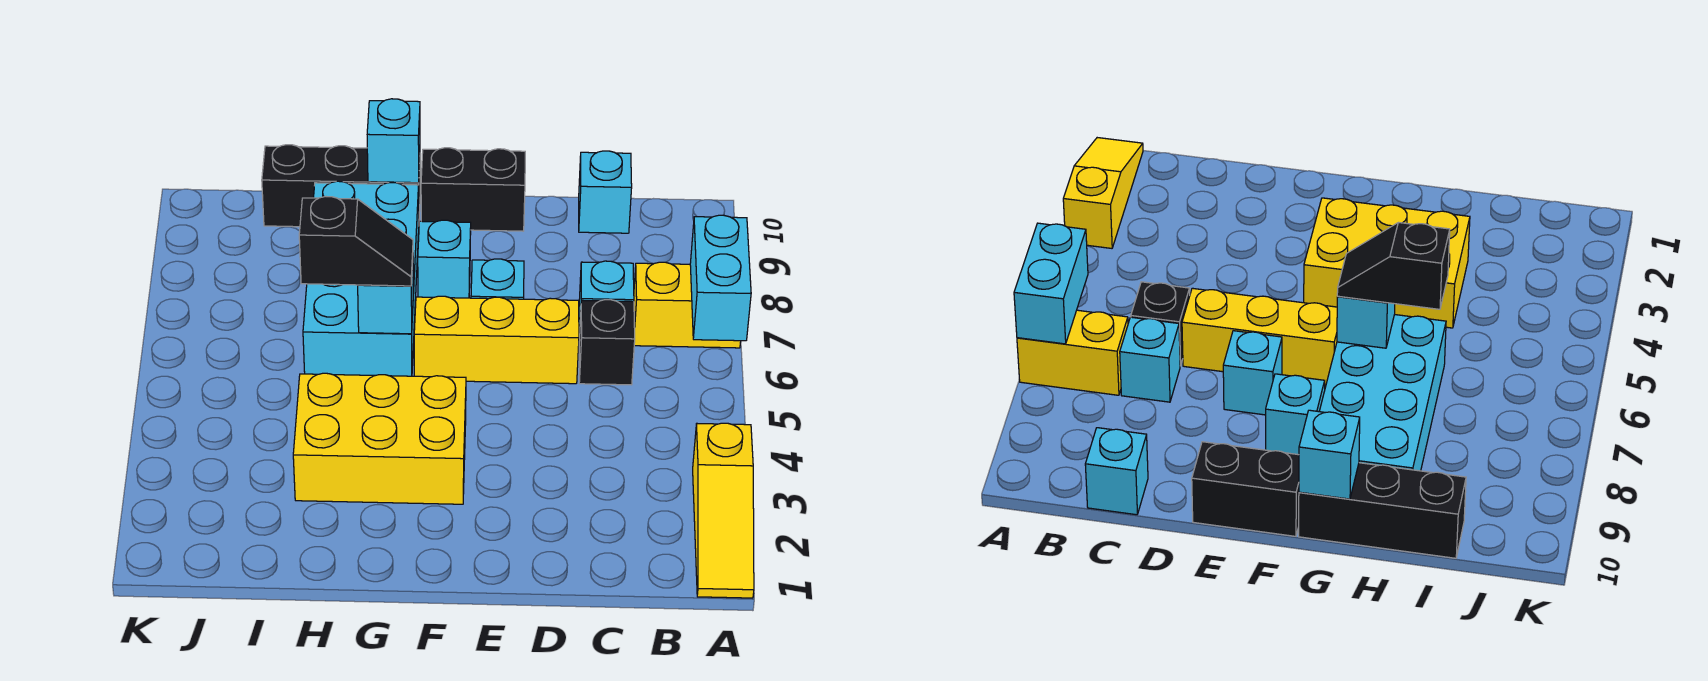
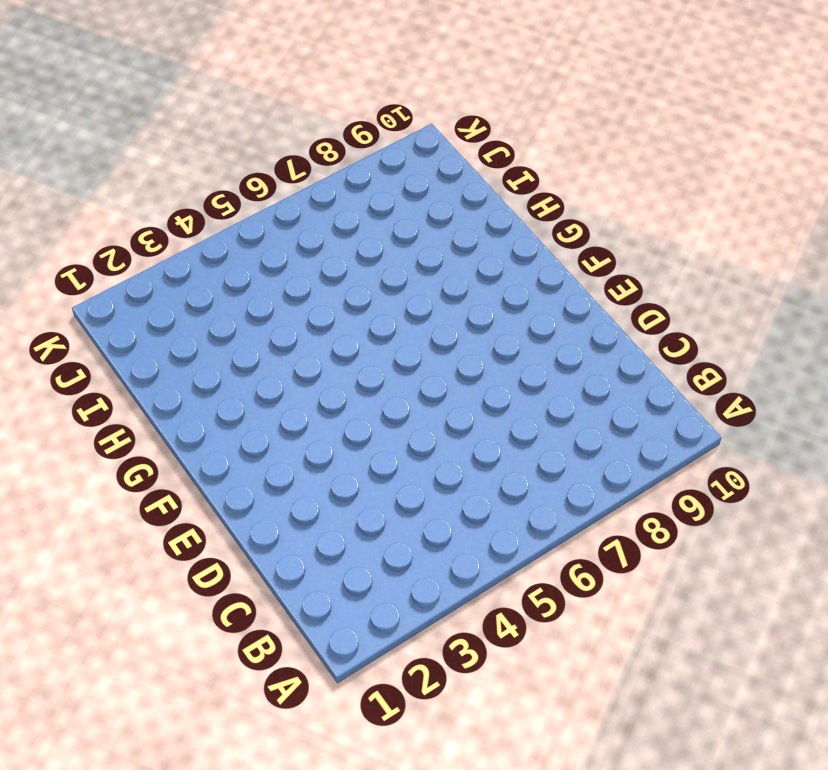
none -> yellow slope A1:A3 level 1 top 3
none -> yellow brick A7:B7 level 1
none -> black brick C6 level 1

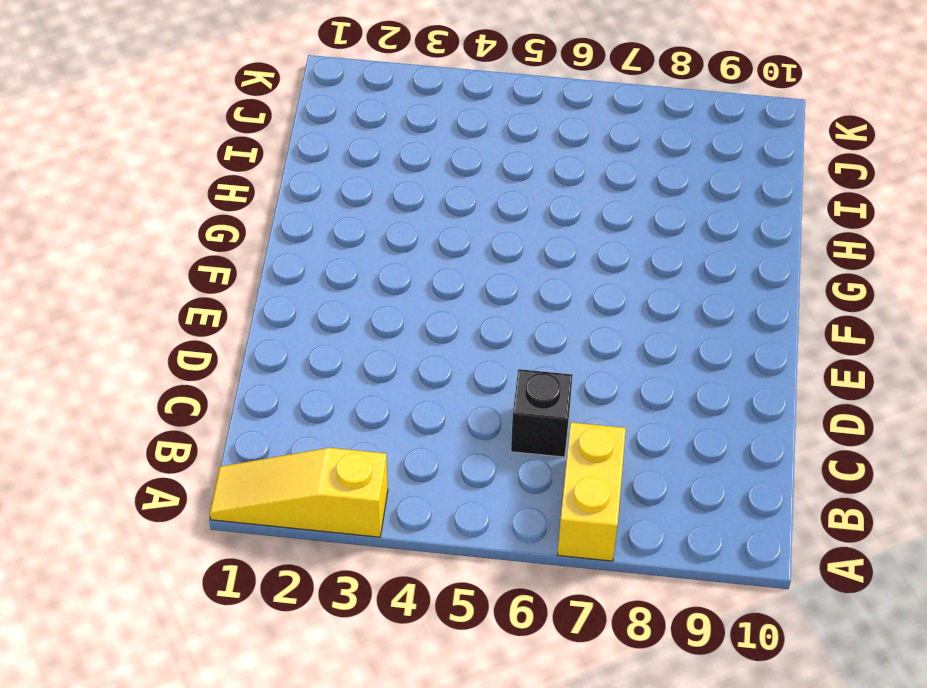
none -> cyan brick C7 level 1
none -> cyan brick C10 level 1
none -> yellow brick D6:F6 level 1

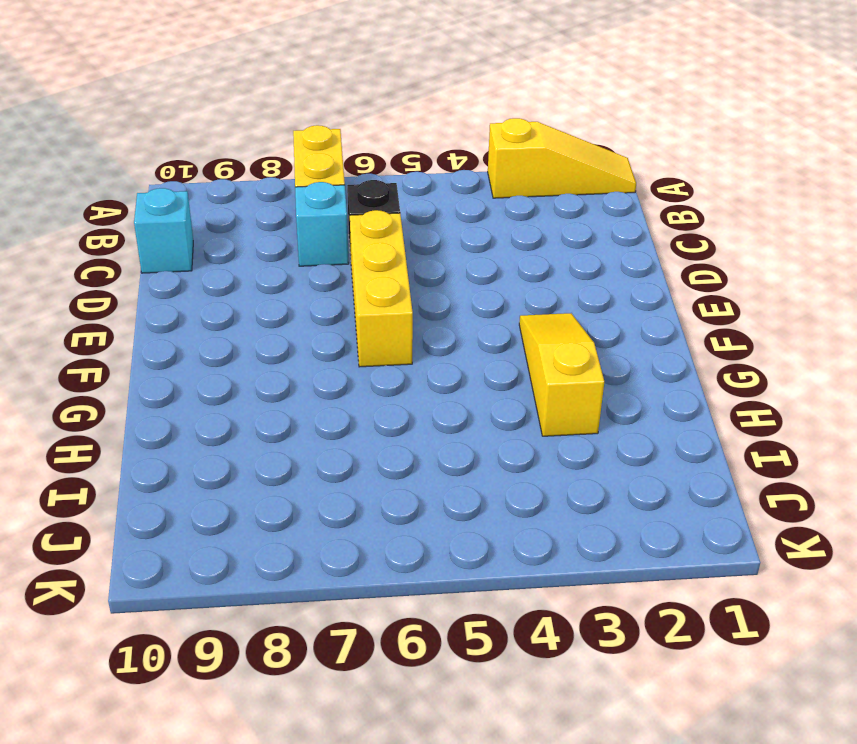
yellow slope F3:H3 level 1 top H -> yellow brick F3:H4 level 1
none -> cyan brick E7 level 1
none -> black brick E10:F10 level 1
none -> cyan brick F8 level 1

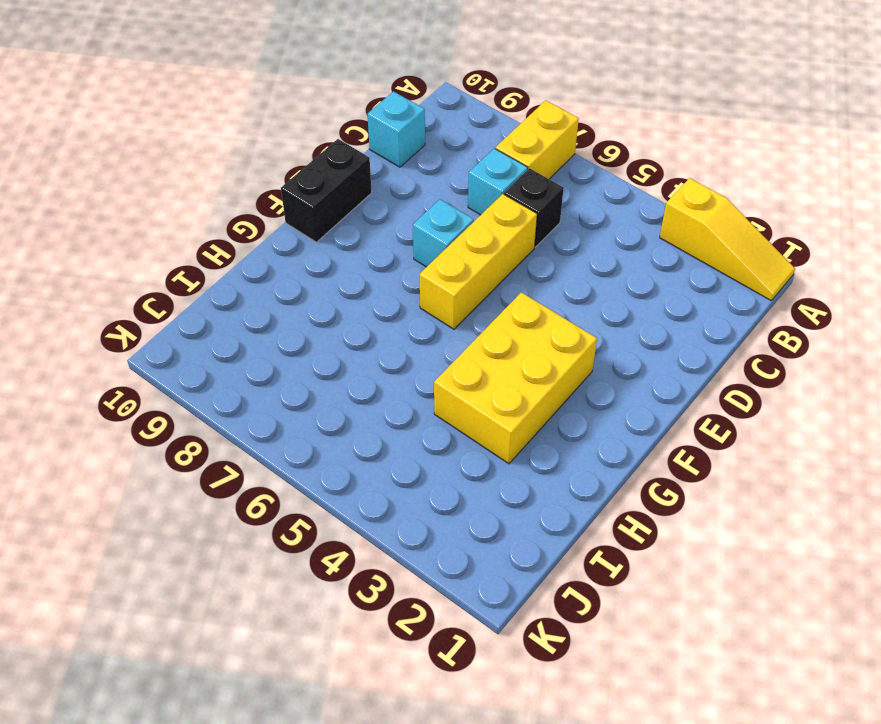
none -> cyan brick F8 level 1
none -> cyan brick G6:H9 level 1
none -> black brick G10:I10 level 1

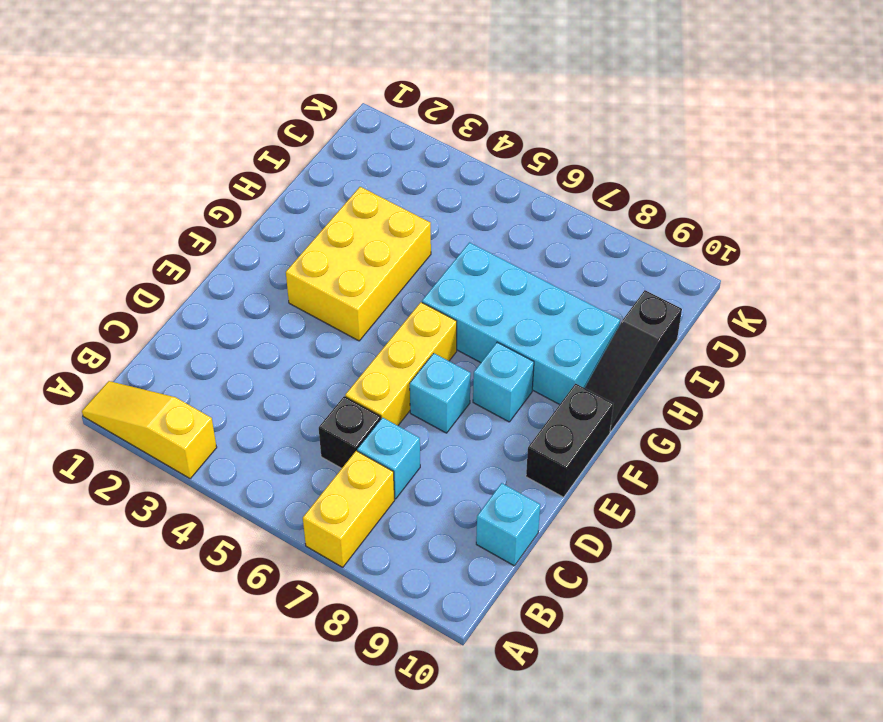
black slope G10:I10 level 1 top I -> black brick G10:I10 level 1
none -> cyan brick A6:A7 level 2
none -> cyan brick G6 level 2
none -> cyan brick G10 level 2

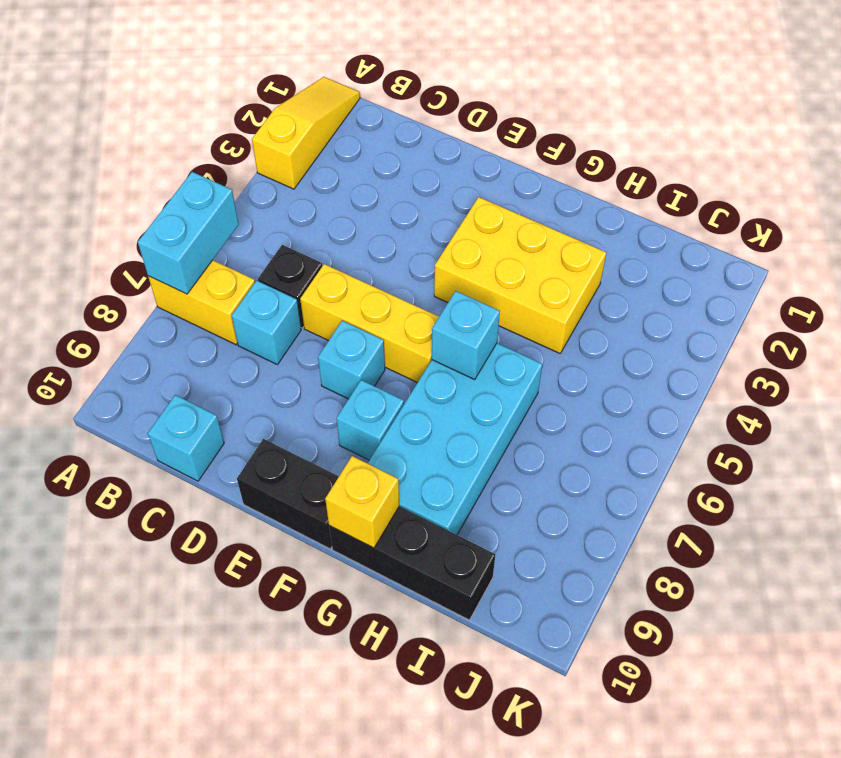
yellow brick G10 level 2 -> cyan brick G10 level 2
none -> black slope G6:H6 level 3 top H

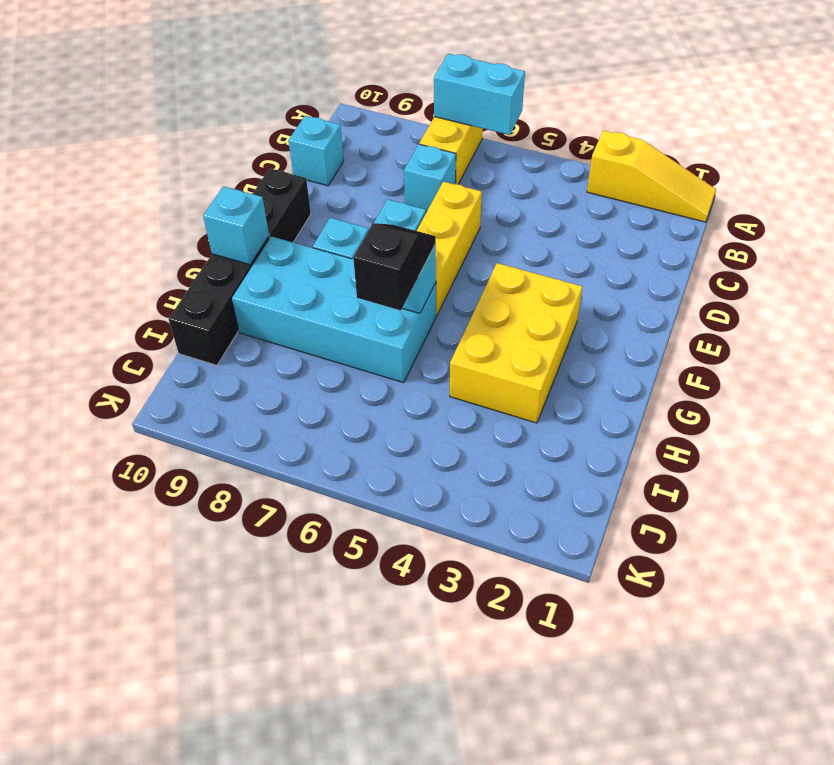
none -> black brick C6 level 1

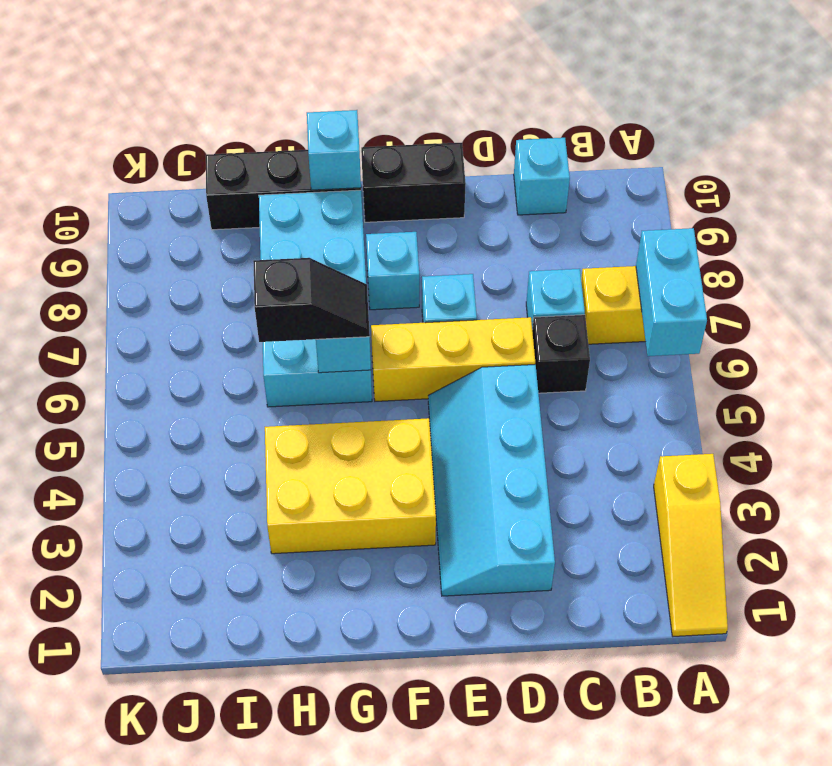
cyan slope D2:E5 level 1 top D -> none

